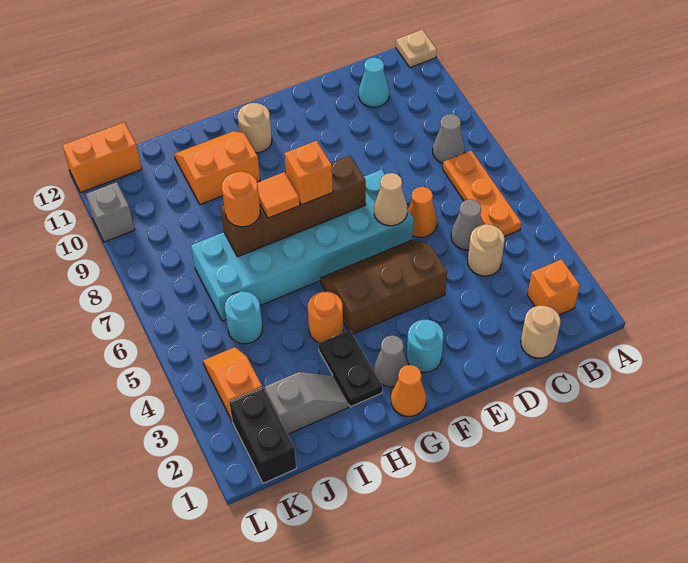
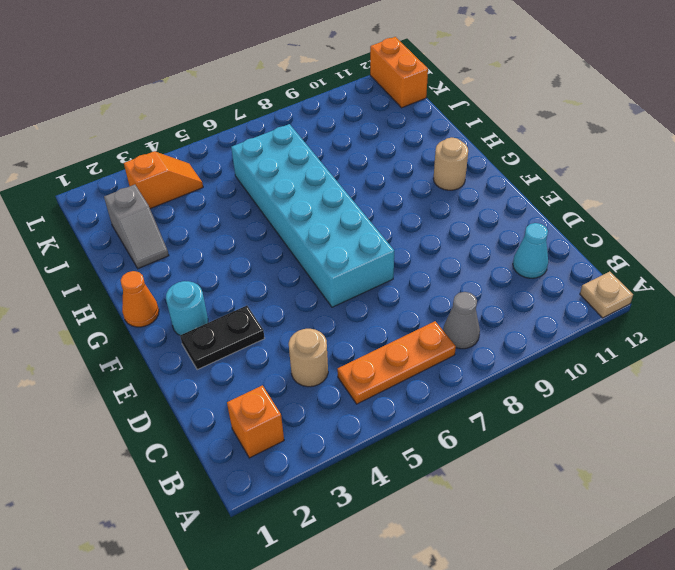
black plate E2:E3 level 1 -> black plate H2:H3 level 1
none -> tan round brick C1 level 1
none -> grey cone C5 level 1
none -> orange cone D6 level 1

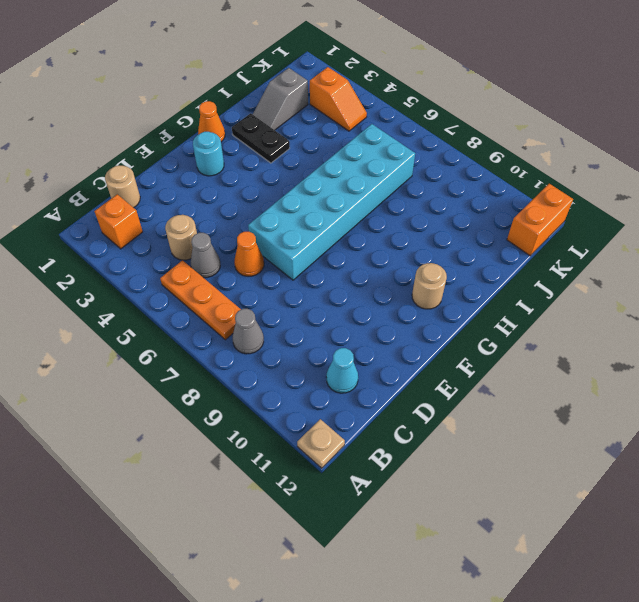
none -> brown slope E4:G5 level 1 top 4
none -> grey cone G2 level 1
none -> orange round brick H4 level 1

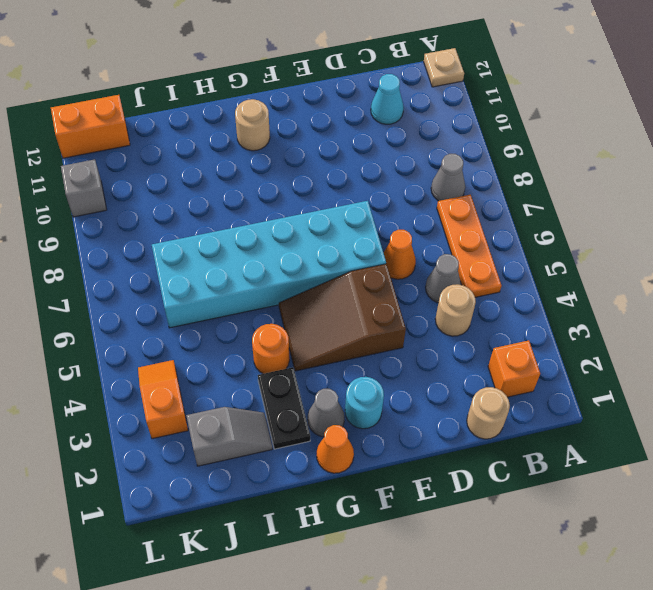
brown slope E4:G5 level 1 top E -> brown slope E4:G5 level 1 top 4
none -> orange slope H10:I11 level 1 top 10
none -> cyan round brick J5 level 1
none -> black brick K1:K2 level 1

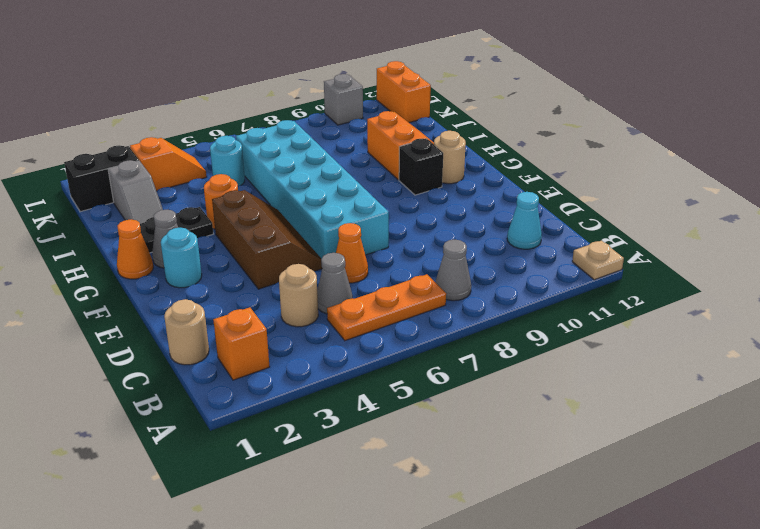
black brick G10 level 1 -> none
none -> tan cone E6 level 2
none -> brown brick F7:I7 level 2
none -> orange brick G7 level 3

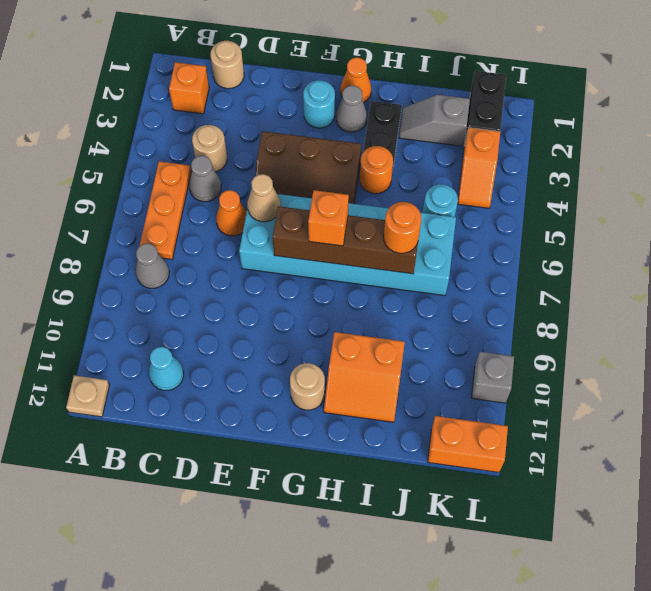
none -> orange tile H7 level 3

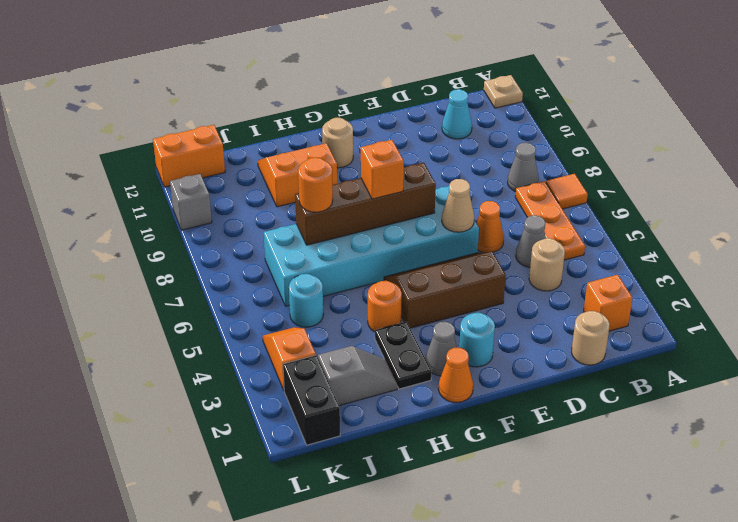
orange tile A7 level 1 -> orange tile H7 level 3

